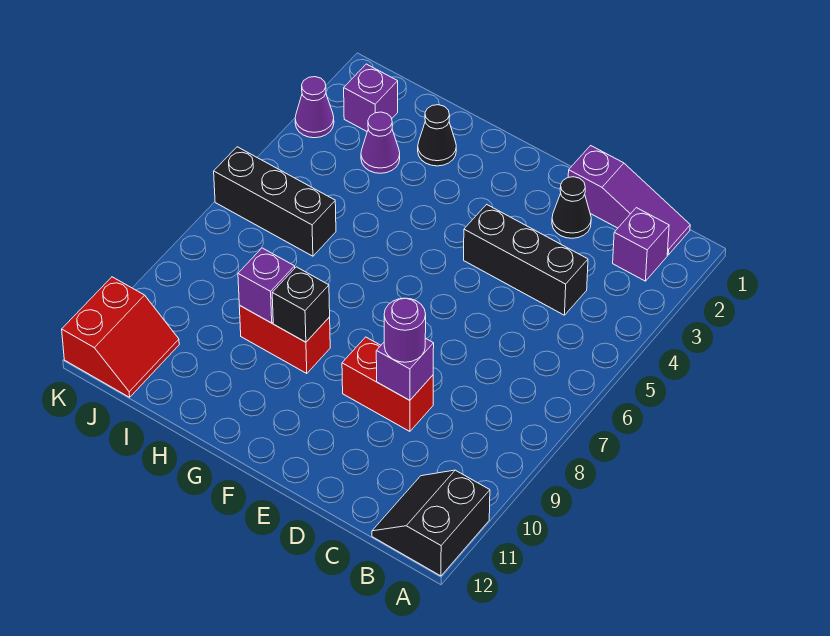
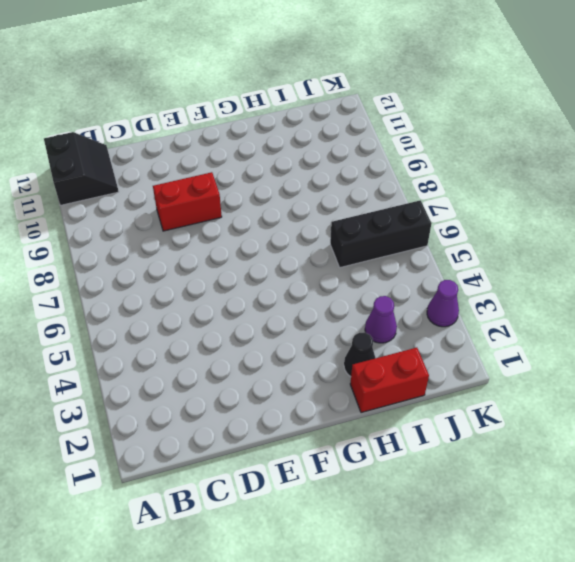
red brick H1:I1 level 1 -> red brick G9:H9 level 1
none -> purple slope B1:D1 level 1 top D
none -> purple brick B2 level 1
none -> black brick C4:E4 level 1

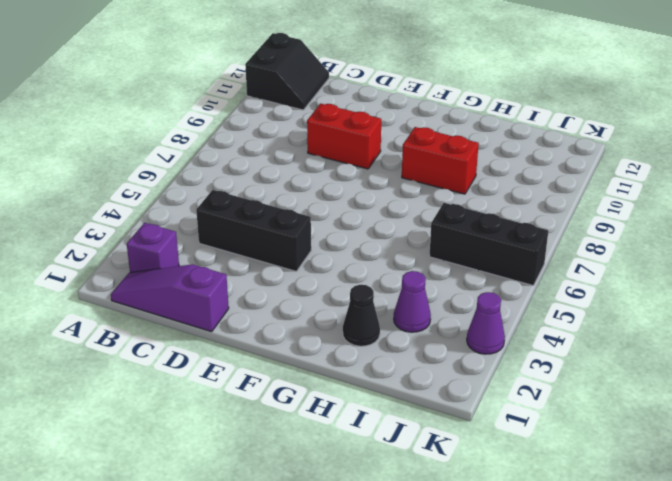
none -> black cone D2 level 1
none -> purple brick J2 level 1
none -> red slope J11:K12 level 1 top K

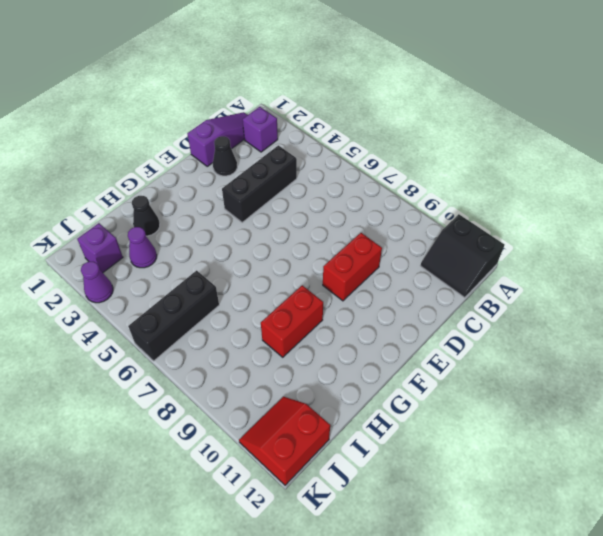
red slope J11:K12 level 1 top 12 -> red slope J11:K12 level 1 top K
none -> purple brick D9 level 2
none -> black brick G9 level 2
none -> purple brick H9 level 2

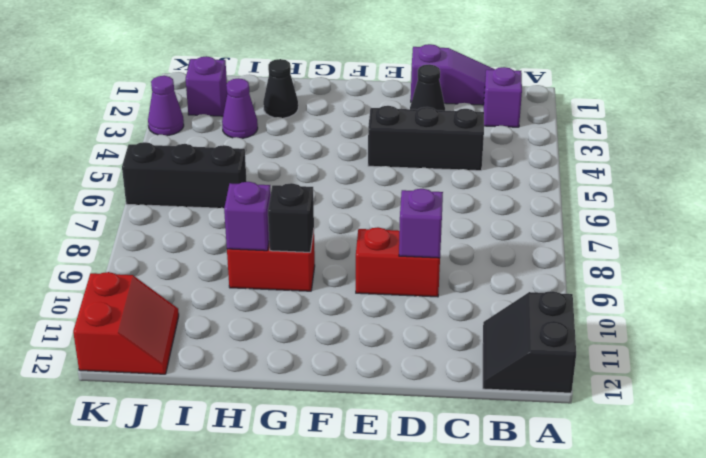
none -> purple round brick D9 level 3

